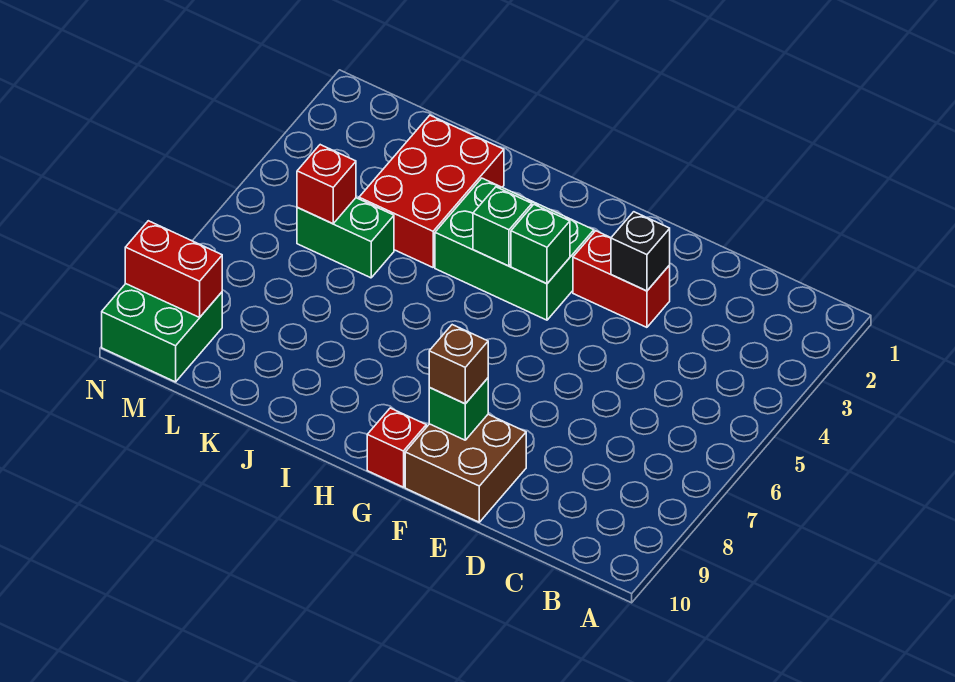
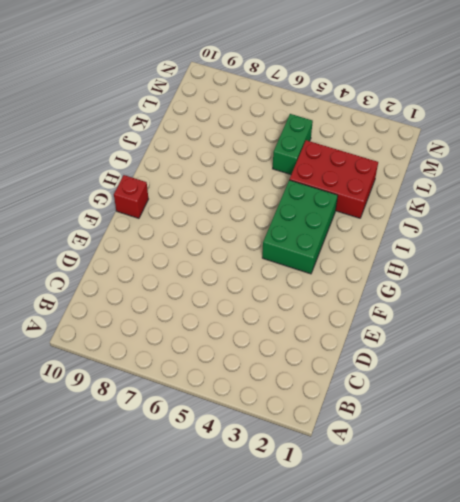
none -> red brick E3:F3 level 1
none -> brown brick E9:F10 level 1
none -> green brick M9:N10 level 1

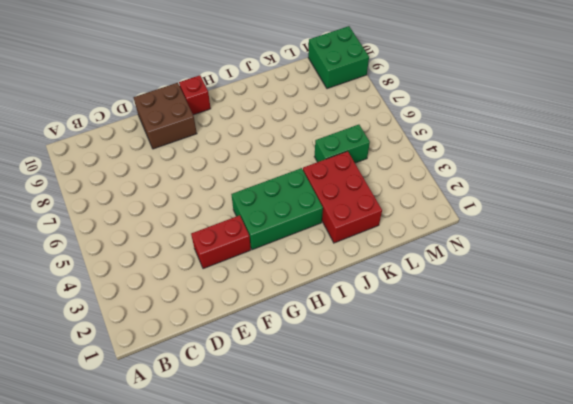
none -> black brick E3 level 2
none -> green brick F9 level 2
none -> green brick G4 level 2

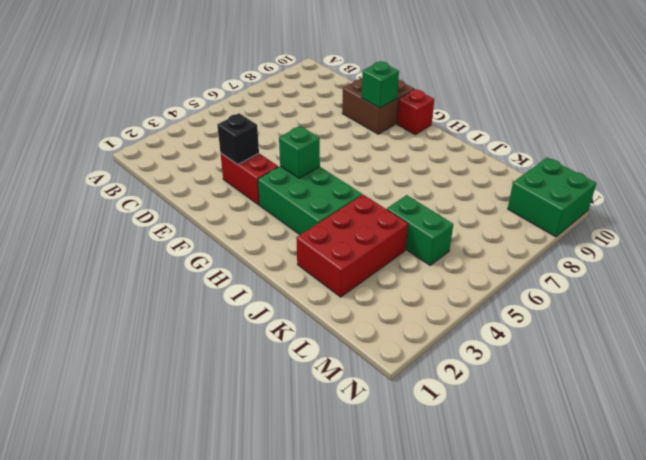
none -> green brick H4 level 2
none -> red brick L5 level 2
none -> red brick M9:N9 level 2

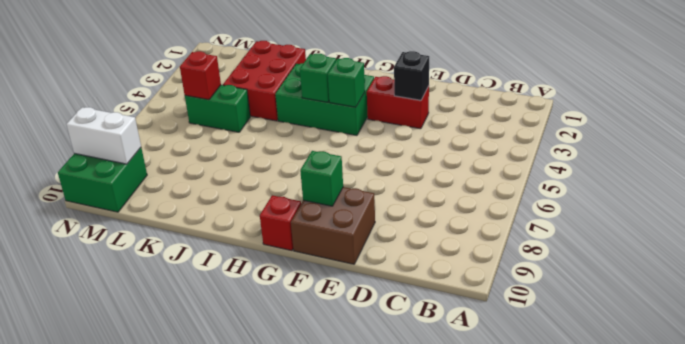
white brick M9:N9 level 2 -> red brick M9:N9 level 2
none -> brown brick F9 level 3

